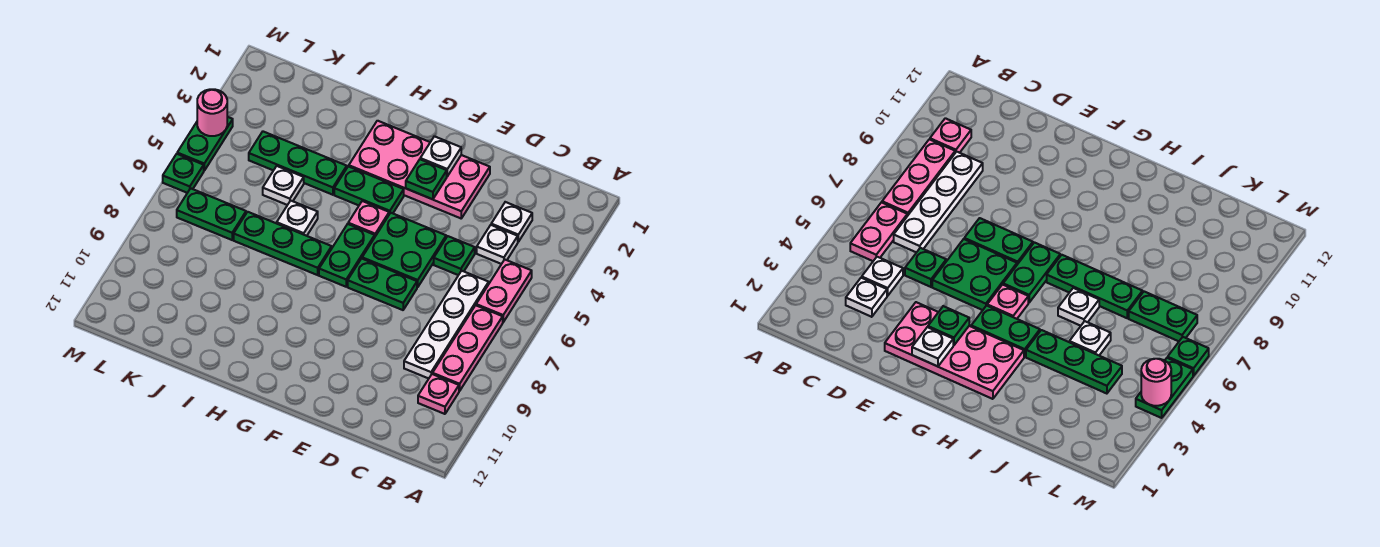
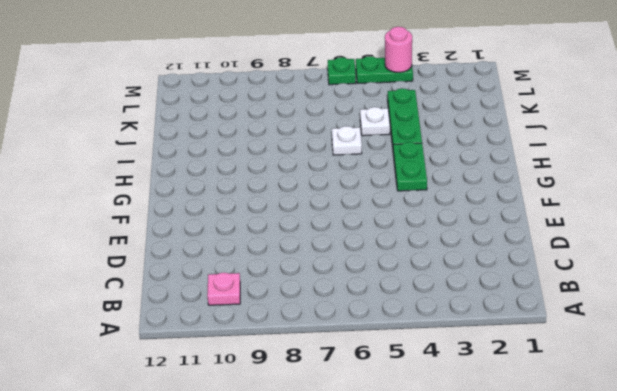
none -> pink plate B5:B6 level 1
none -> pink plate B7:B9 level 1
none -> white plate C3 level 1

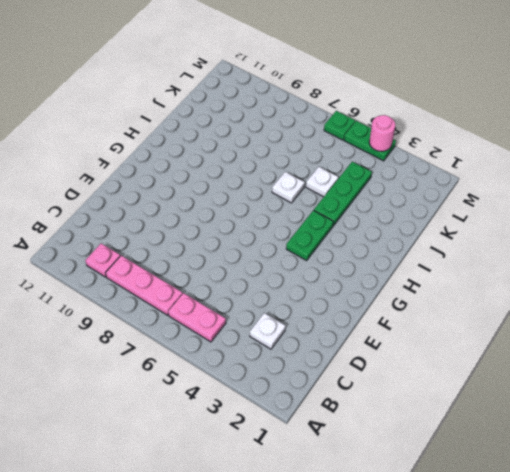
none -> white plate C4 level 1
none -> white plate C6:C9 level 1
none -> green plate D5 level 1

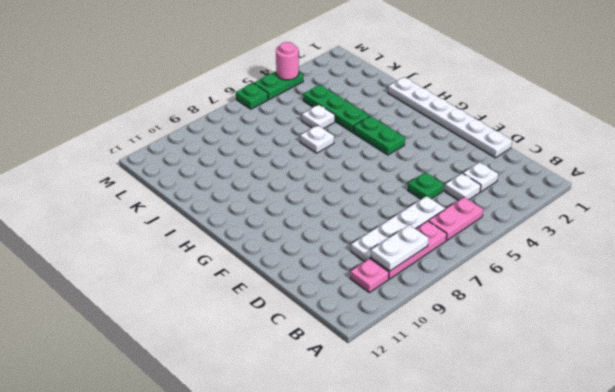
white plate B8:B9 level 2 -> none
white plate D1:I1 level 1 -> none
none -> pink plate E2:H3 level 1
none -> green plate E5:F6 level 1
none -> green plate E7:F7 level 1

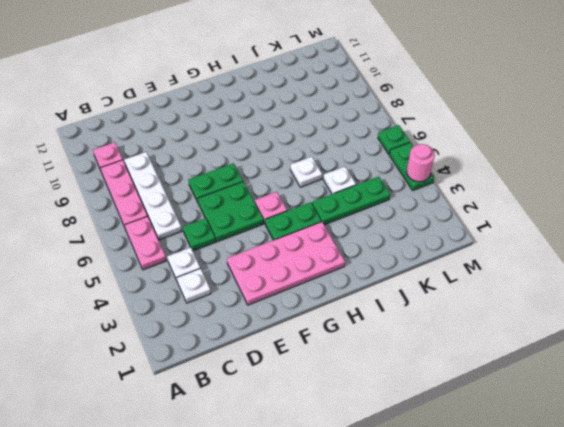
none -> green plate G6:G7 level 1
none -> green plate H7:J7 level 1
none -> green plate K7:L7 level 1

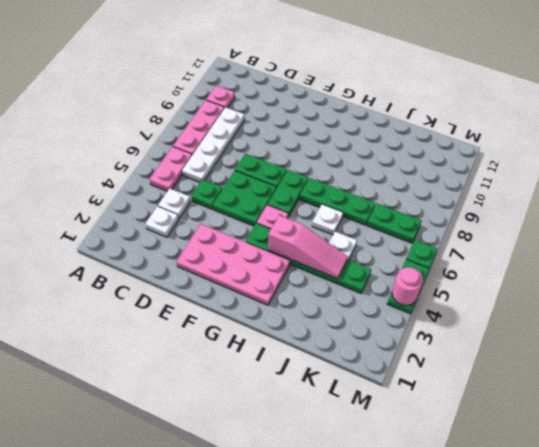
pink slope H4:J4 level 2 top H -> none
none -> white plate F2 level 2
none -> green plate F3 level 2

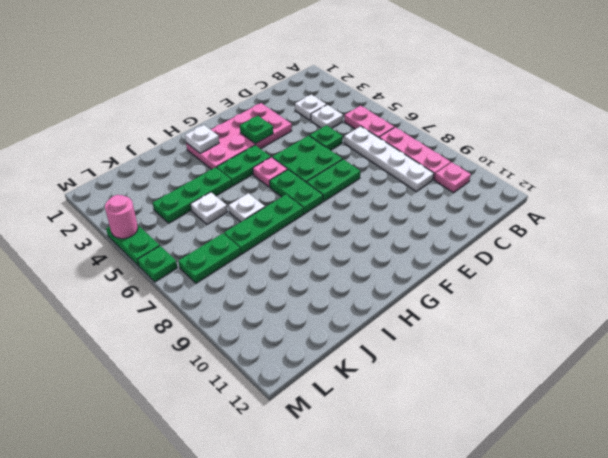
white plate H2 level 2 -> white plate F2 level 2

